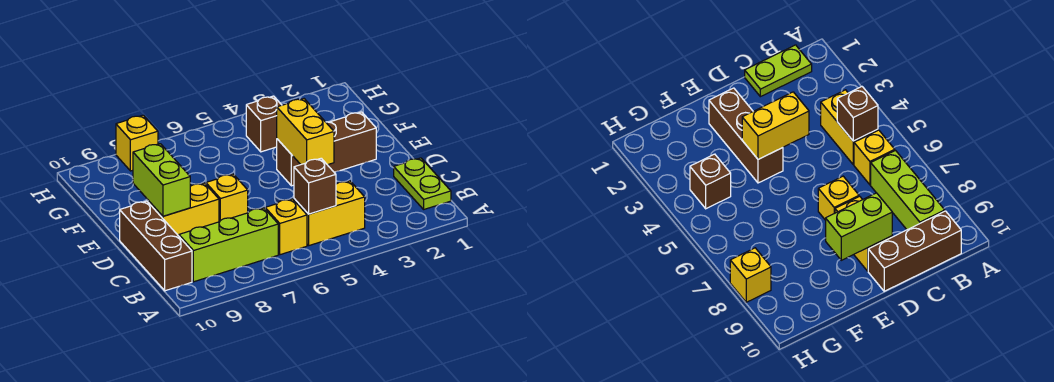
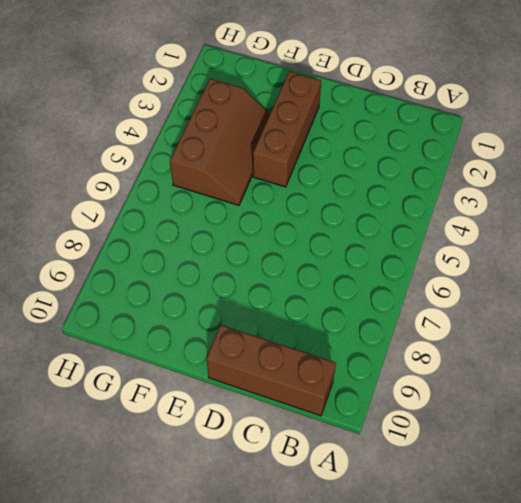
brown slope F3:G5 level 1 top G -> brown brick G4 level 1
none -> lime plate B1:C1 level 1
none -> yellow brick B4:B5 level 1
none -> yellow brick B6 level 1

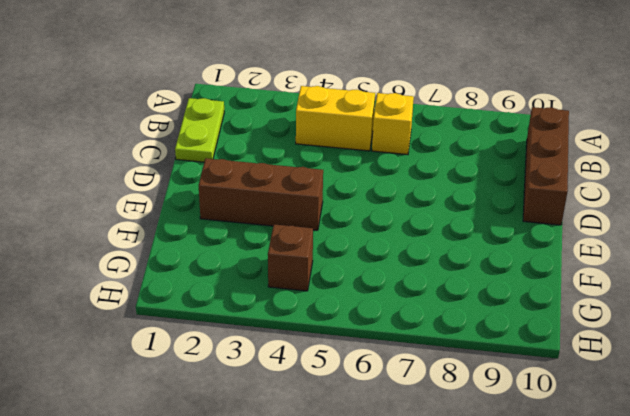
none -> lime brick B7:B9 level 1
none -> yellow brick D7 level 1
none -> yellow brick D8:D9 level 1

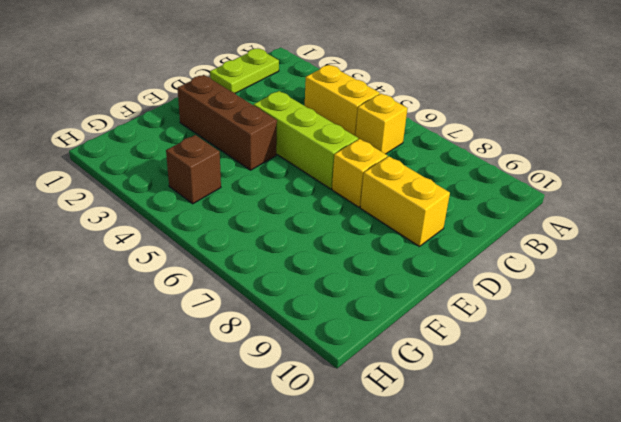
lime brick D4:D6 level 1 -> lime brick B7:B9 level 1
none -> brown brick B10:D10 level 1
none -> yellow brick H8 level 1
none -> brown brick B5 level 2

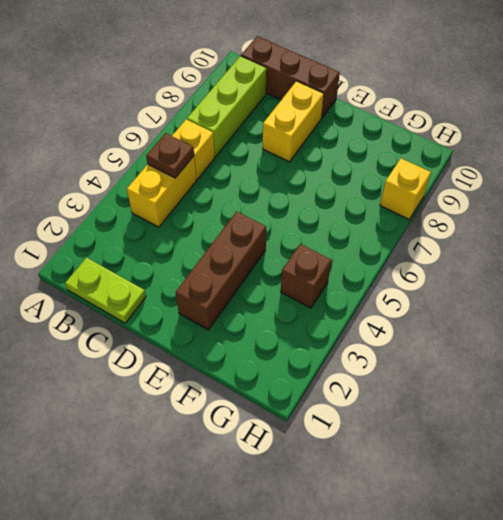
brown plate B5 level 2 -> brown brick B5 level 2
none -> yellow brick D7 level 1
none -> yellow brick D4:E4 level 2
none -> lime brick D9:E9 level 2

